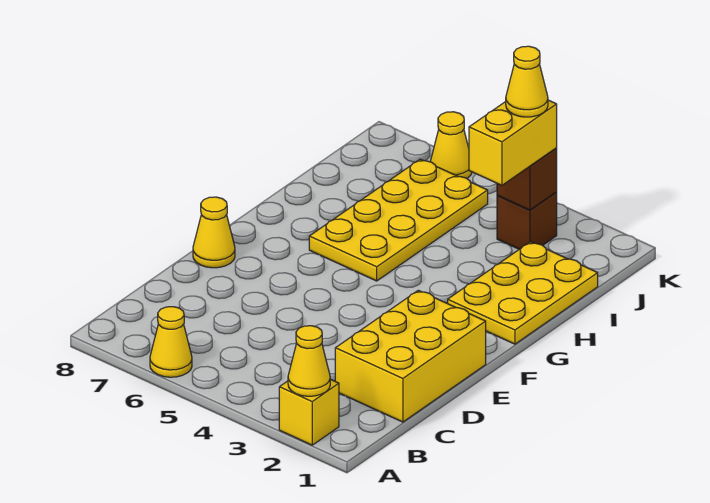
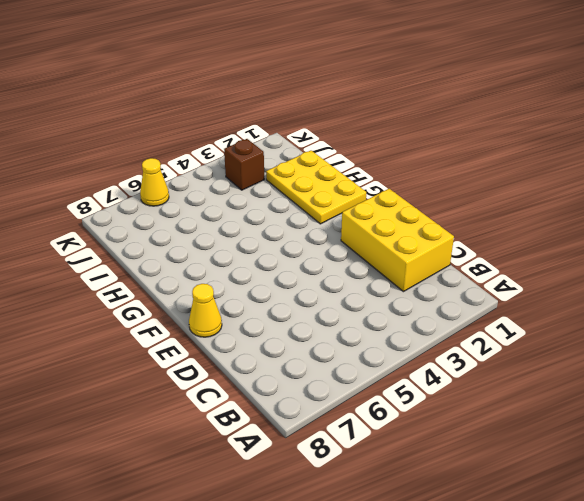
none -> yellow brick A2 level 1
none -> yellow cone A6 level 1
none -> yellow plate G5:J6 level 1

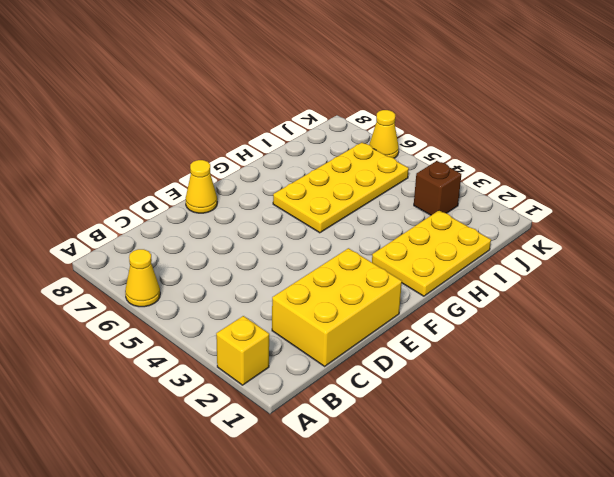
none -> yellow cone A2 level 2
none -> brown brick J3 level 2
none -> yellow brick I3:J3 level 3

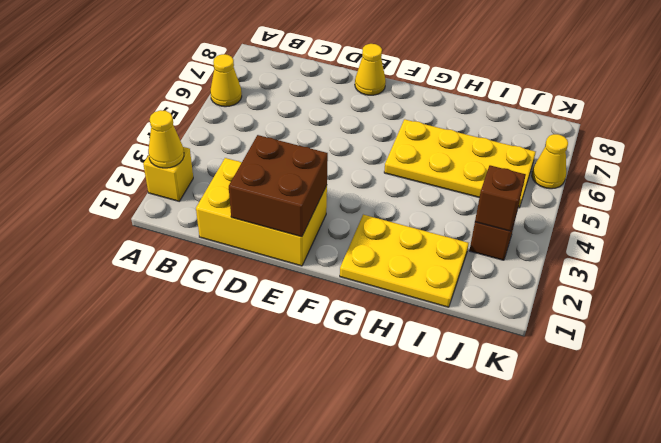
brown brick D1:E2 level 2 -> none
none -> yellow brick I3:J3 level 3
none -> yellow cone J3 level 4

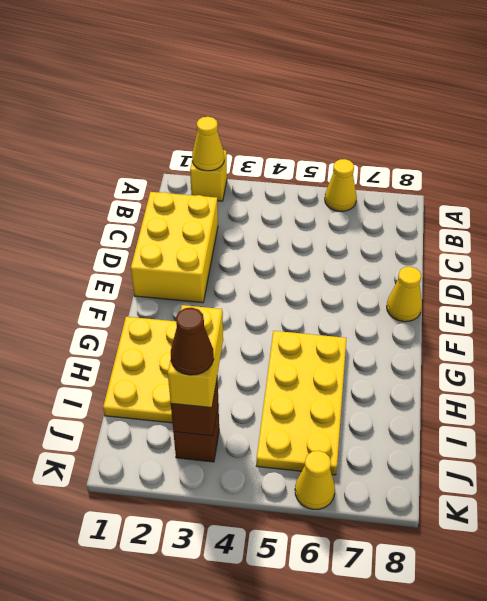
brown cone J3 level 4 -> yellow cone J3 level 4

